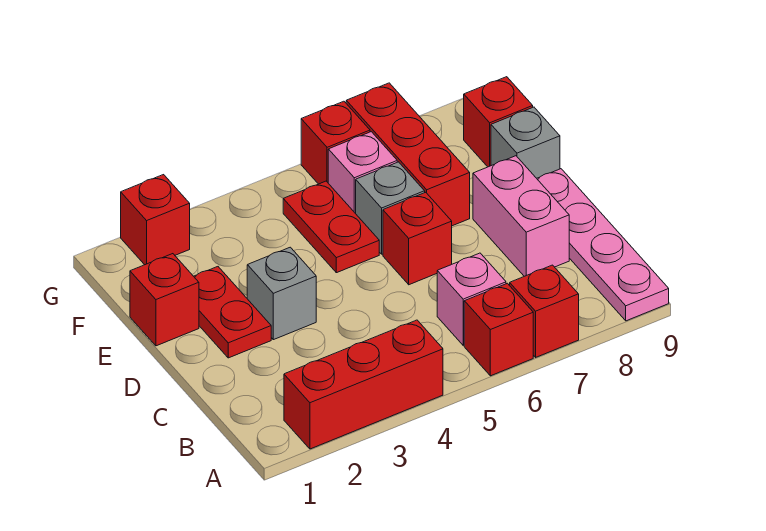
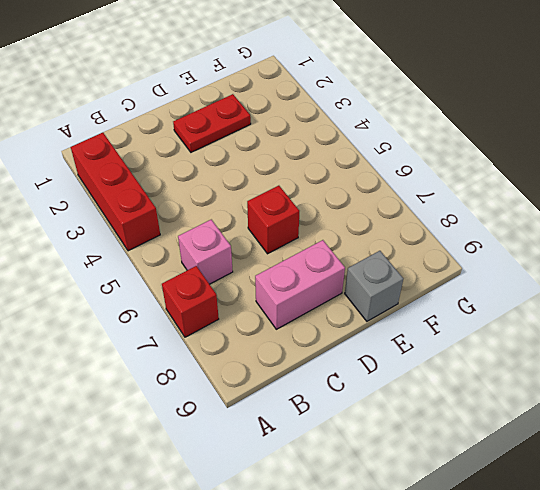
none -> red brick A6 level 1
none -> pink plate A9:D9 level 1
none -> grey brick D3 level 1

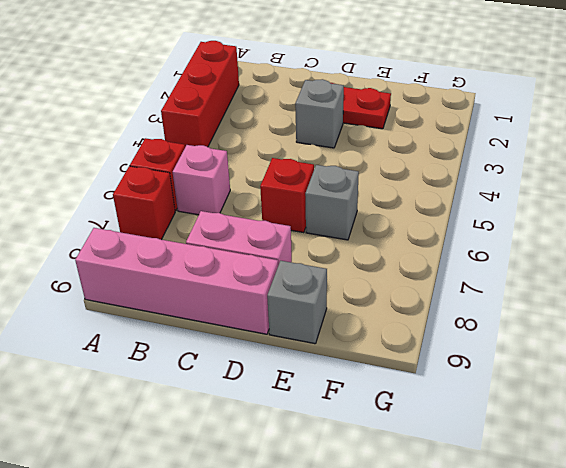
pink brick A9:D9 level 1 -> pink plate A9:D9 level 1
none -> red brick E1 level 1
none -> red plate E5:F5 level 1
none -> red brick E7:G7 level 1

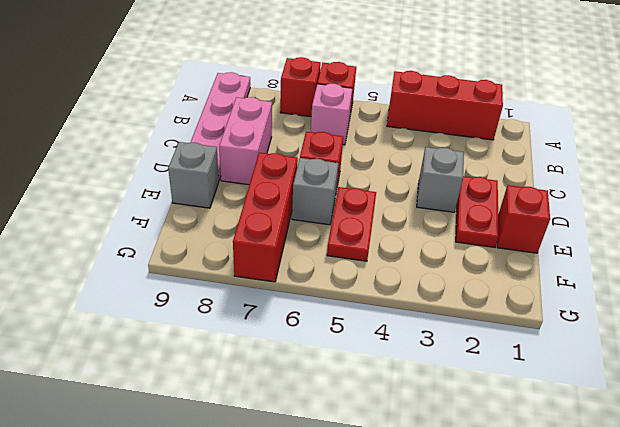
none -> pink brick F6 level 1
none -> red brick F9 level 1
none -> red brick G2 level 1

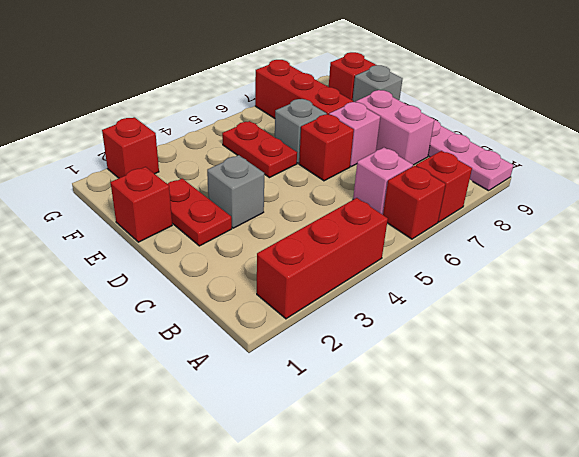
pink brick D7 level 1 -> pink brick F6 level 1
none -> red brick G6 level 1

